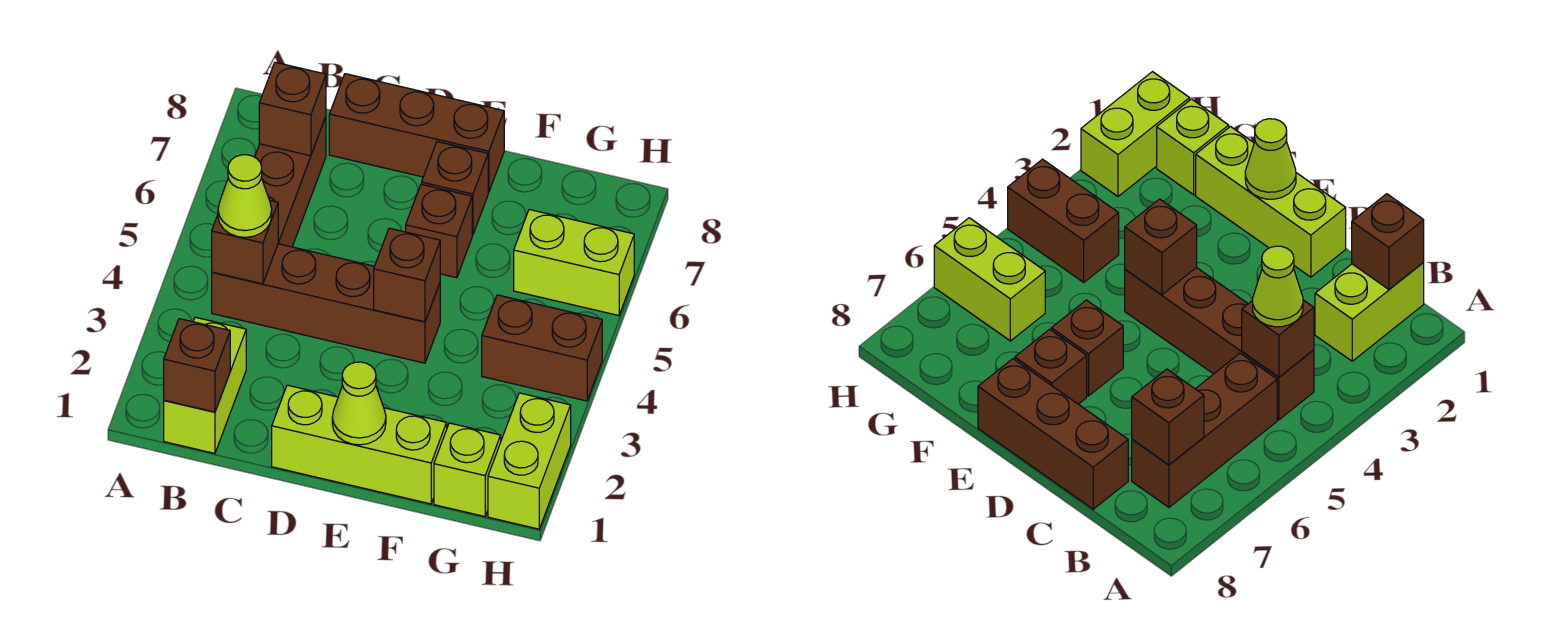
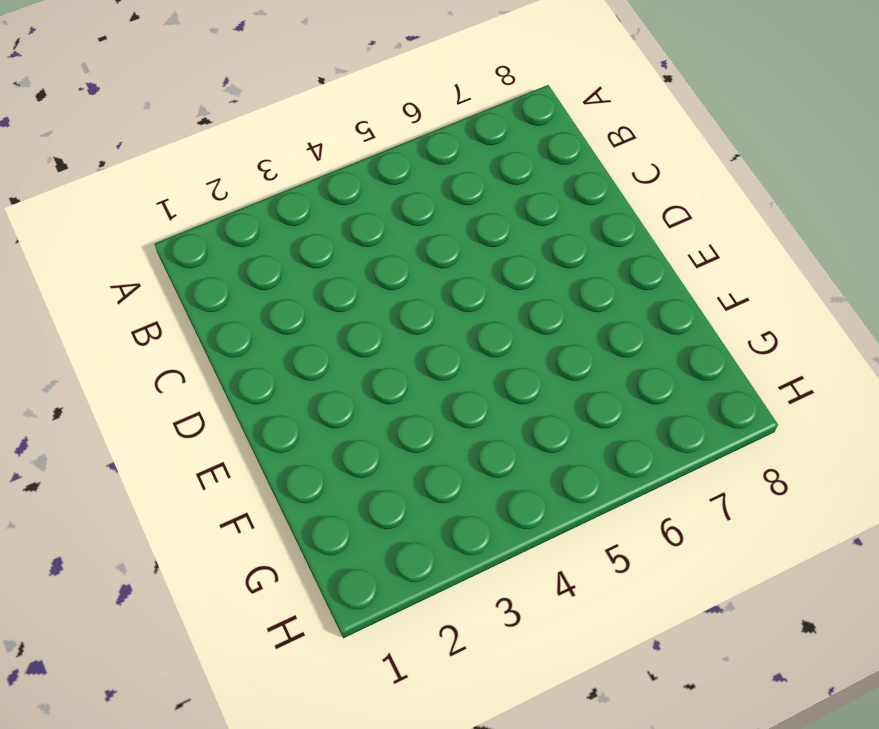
none -> lime brick B1:B2 level 1
none -> brown brick B4:E4 level 1
none -> brown brick B5:B7 level 1

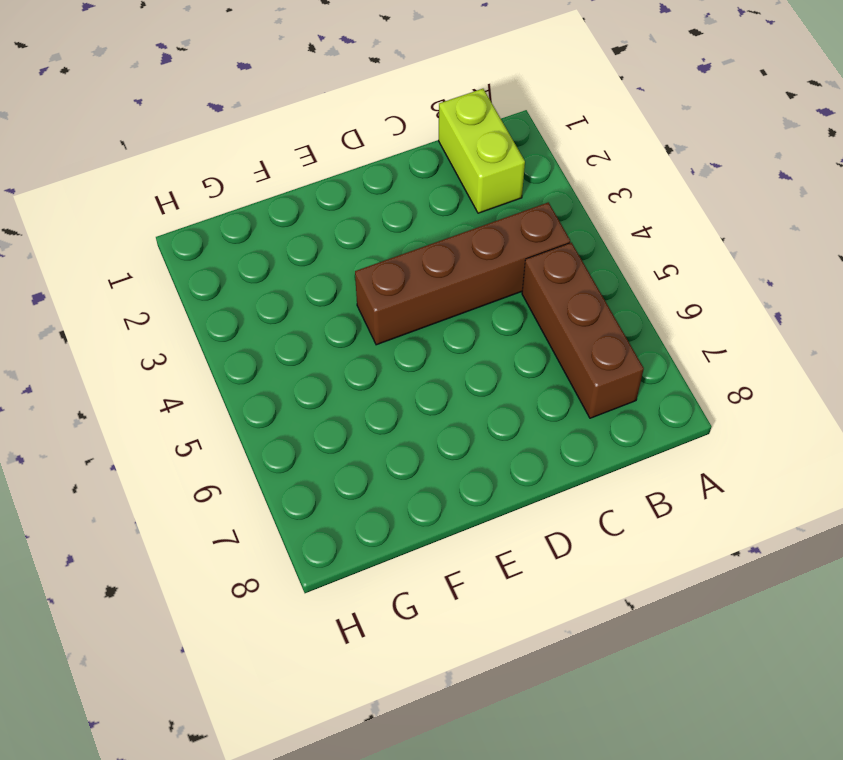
none -> brown brick C8:E8 level 1
none -> lime brick D1:F1 level 1
none -> brown brick E6 level 1

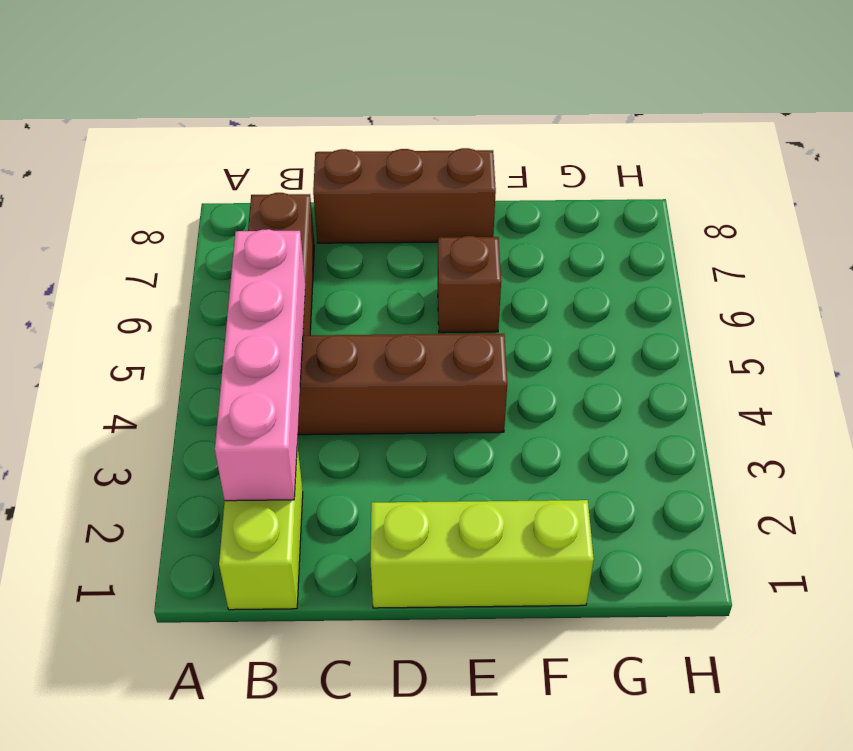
pink brick B2:B5 level 2 -> brown brick B4 level 2
none -> brown brick E7 level 1
none -> lime brick G1 level 1
none -> brown brick G4:H4 level 1

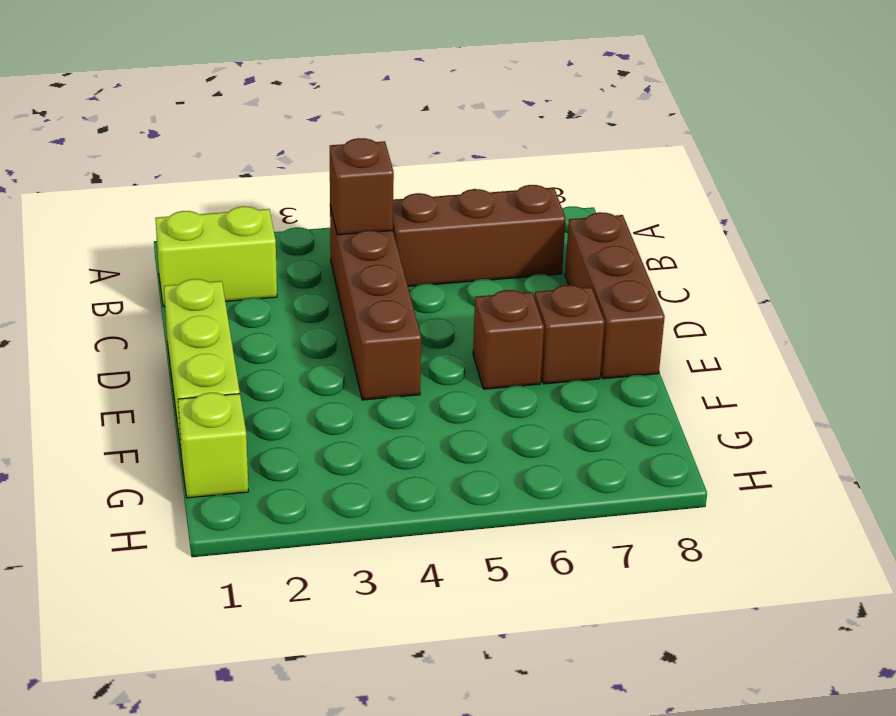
none -> brown brick G4:H4 level 1
none -> lime brick G6:H6 level 1
none -> lime brick H1:H2 level 1

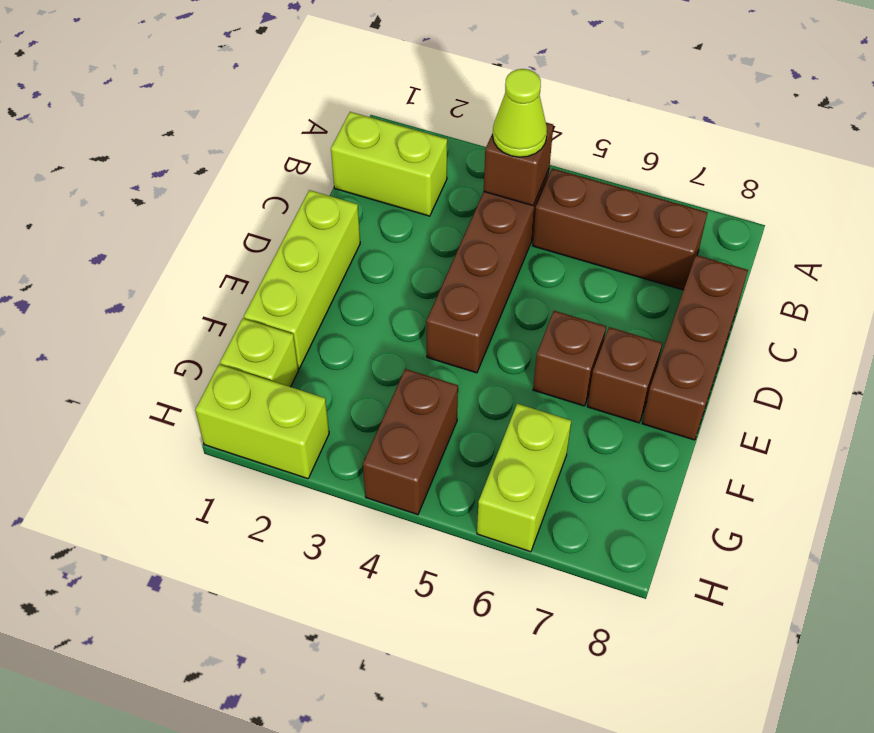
none -> brown brick B1 level 2
none -> brown brick B7 level 2
none -> lime cone E1 level 2

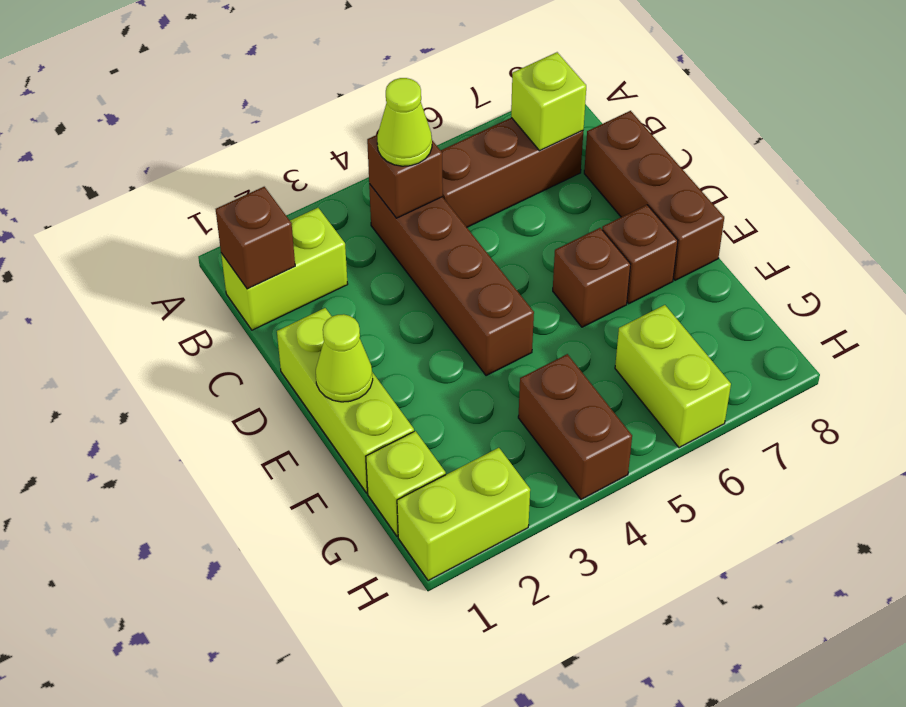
lime brick B7 level 2 -> brown brick B7 level 2
none -> brown brick E4 level 2

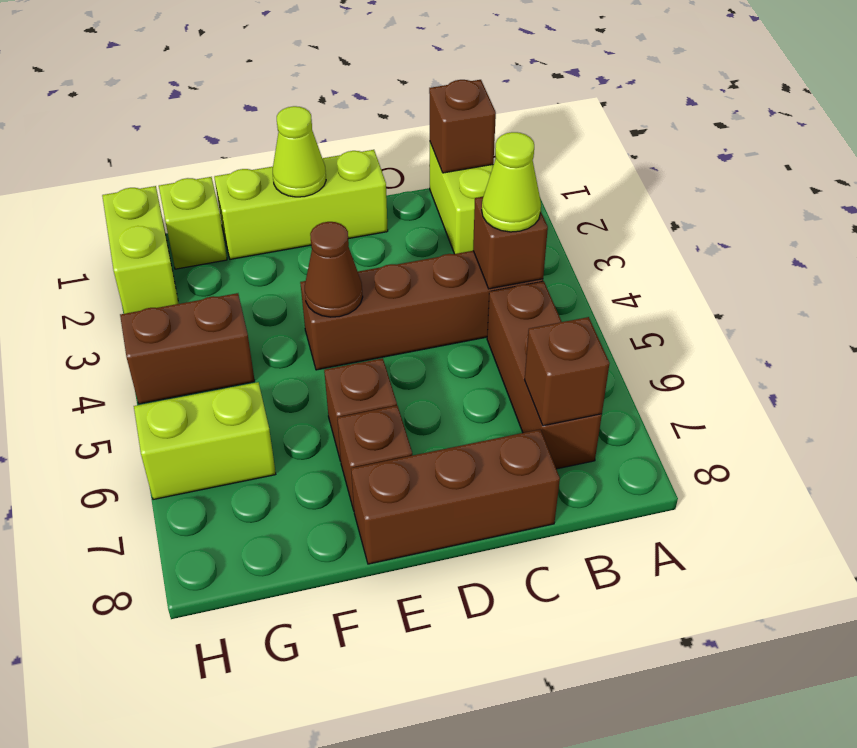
brown cone E4 level 2 -> brown brick E4 level 2

